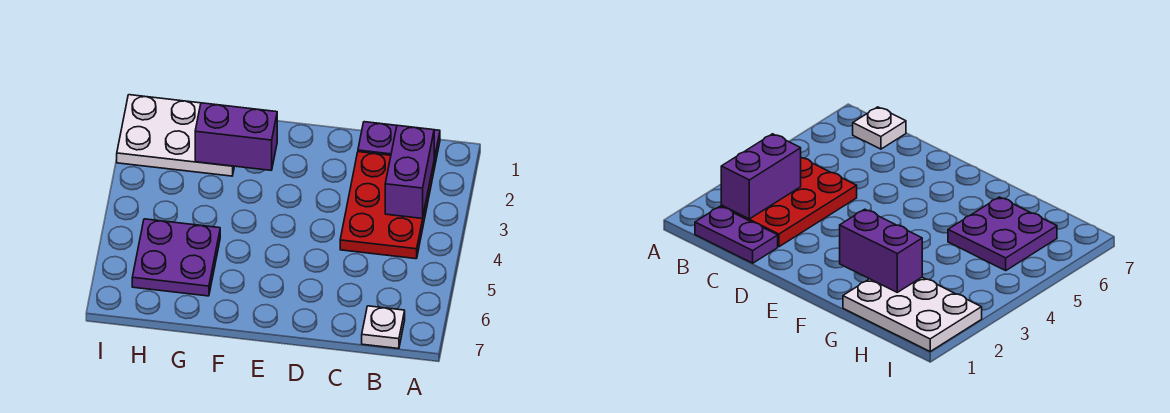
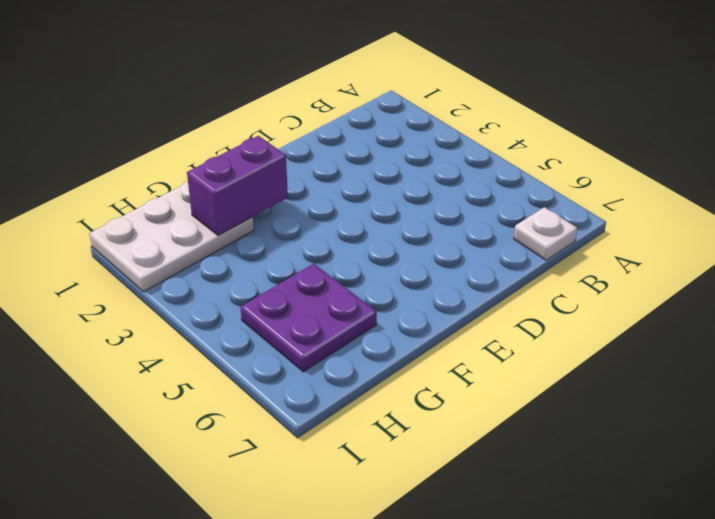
none -> purple plate B1:C1 level 1
none -> red plate B2:C4 level 1

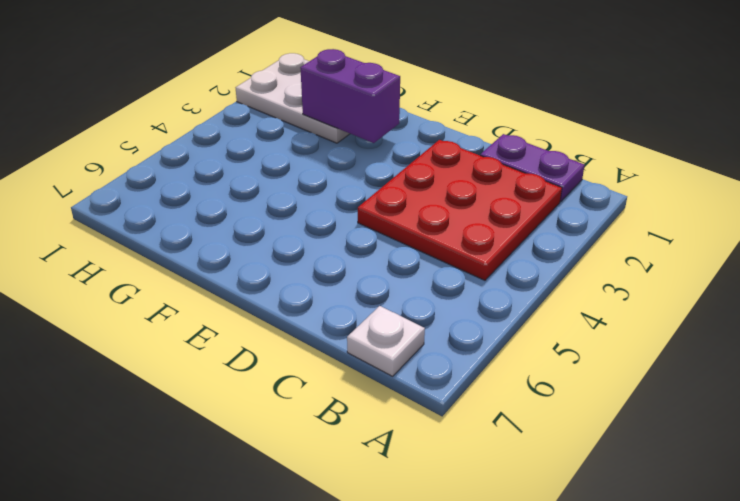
red plate B2:D4 level 1 -> red plate B2:C4 level 1
none -> purple plate G5:H6 level 1
none -> purple brick B2:B3 level 2

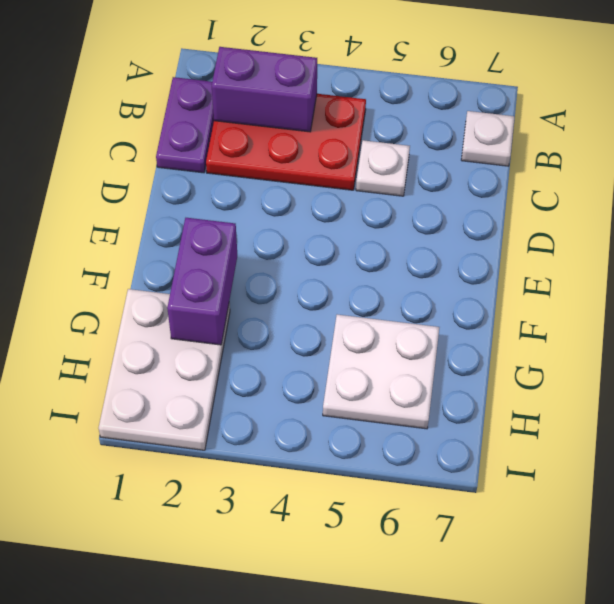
white plate C5 level 1 -> none
white plate G5:H6 level 1 -> purple plate G5:H6 level 1

